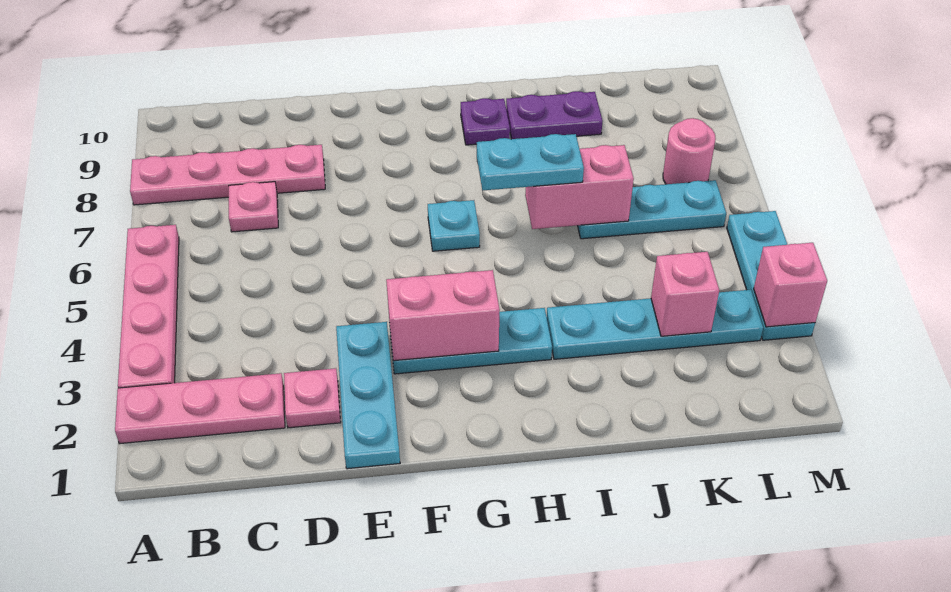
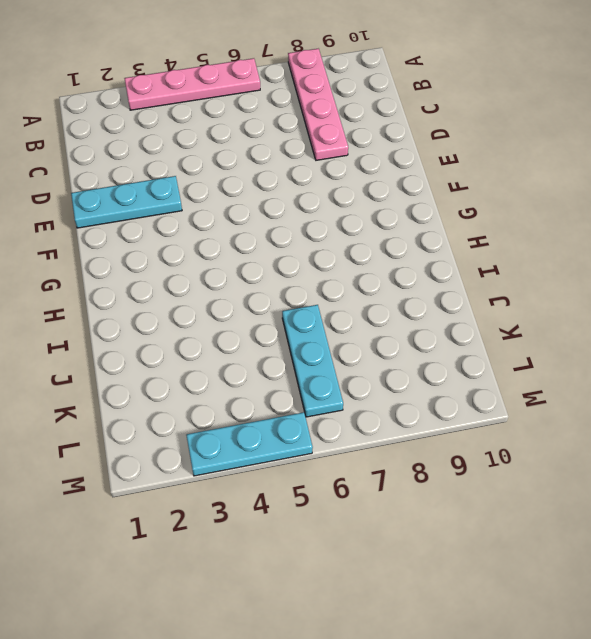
none -> pink plate A2:C2 level 1
none -> pink plate C7 level 1
none -> pink plate D2 level 1

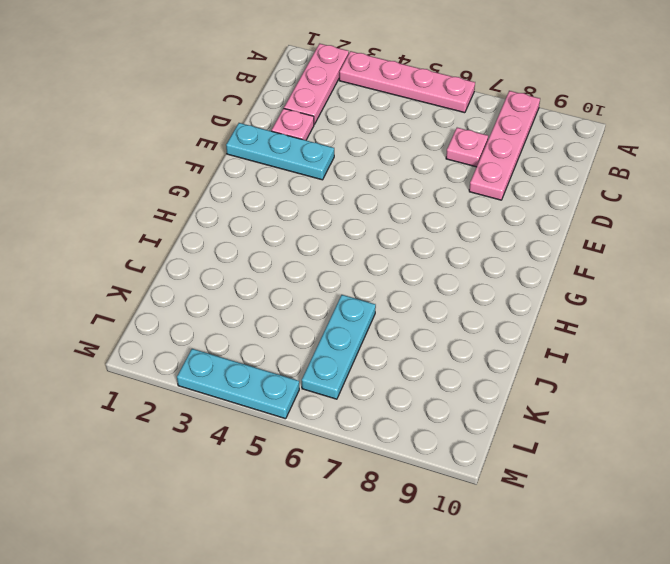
none -> cyan plate F3:H3 level 1
none -> cyan plate G6 level 1
none -> purple plate H9 level 1

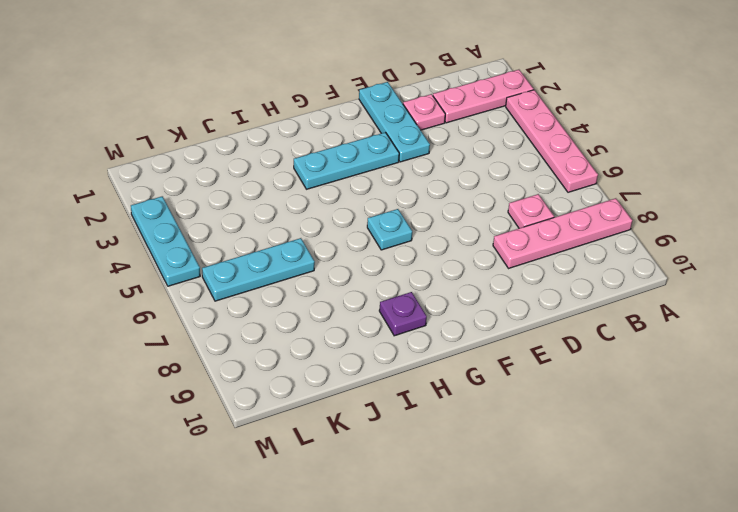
none -> cyan plate I3:L3 level 1
none -> purple plate I9:J9 level 1
none -> pink round brick L7 level 1

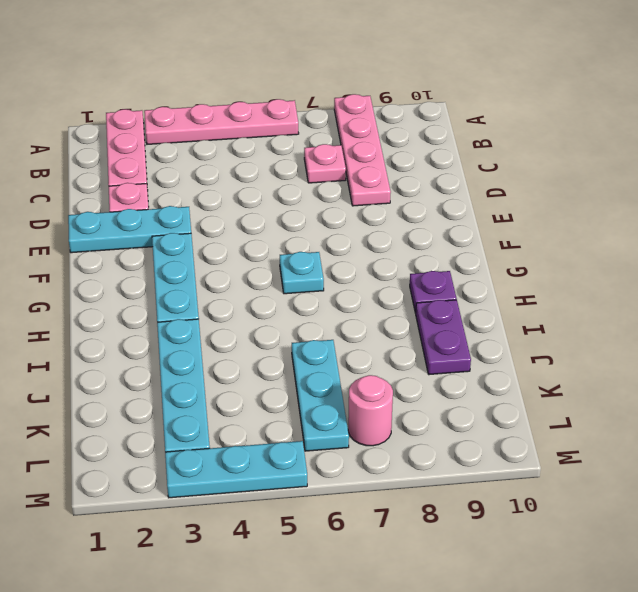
none -> pink brick F3:G3 level 2
none -> pink brick I6:J6 level 2
none -> pink brick K3 level 2

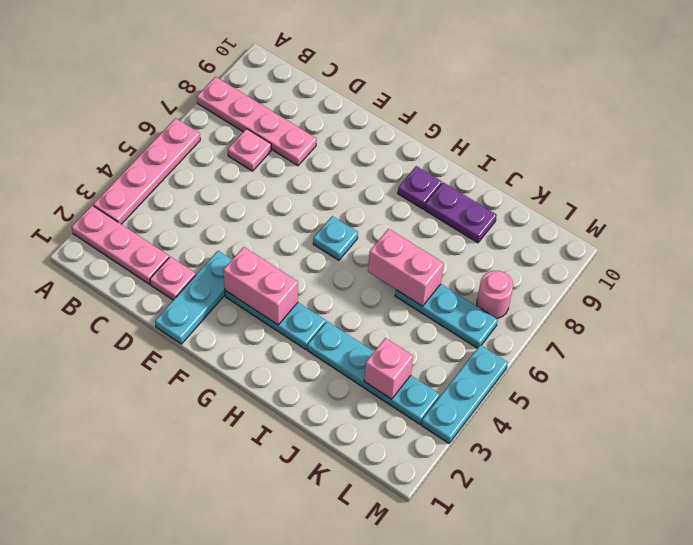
none -> pink brick M3 level 2
none -> cyan plate H6:I6 level 3

